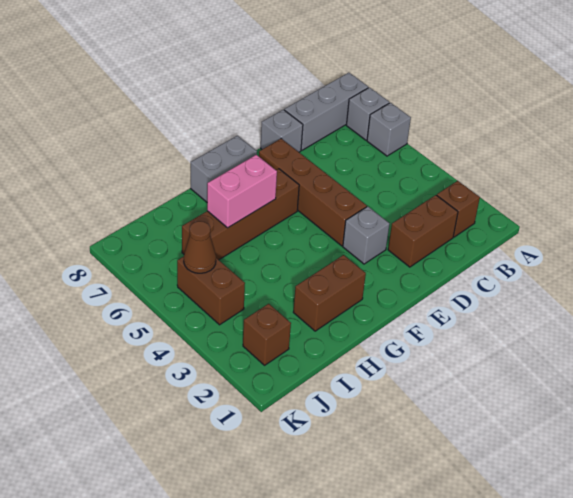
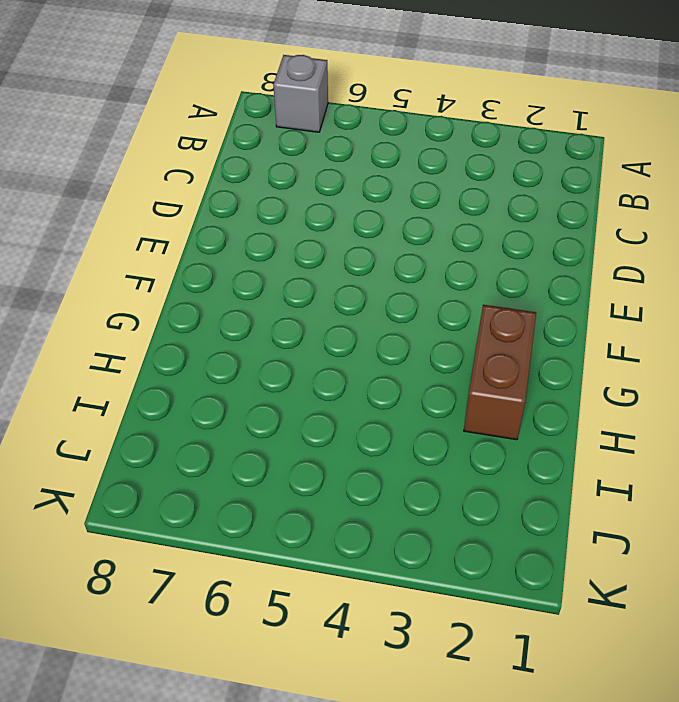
none -> grey brick A6 level 1
none -> grey brick A8:C8 level 1
none -> brown brick B2 level 1

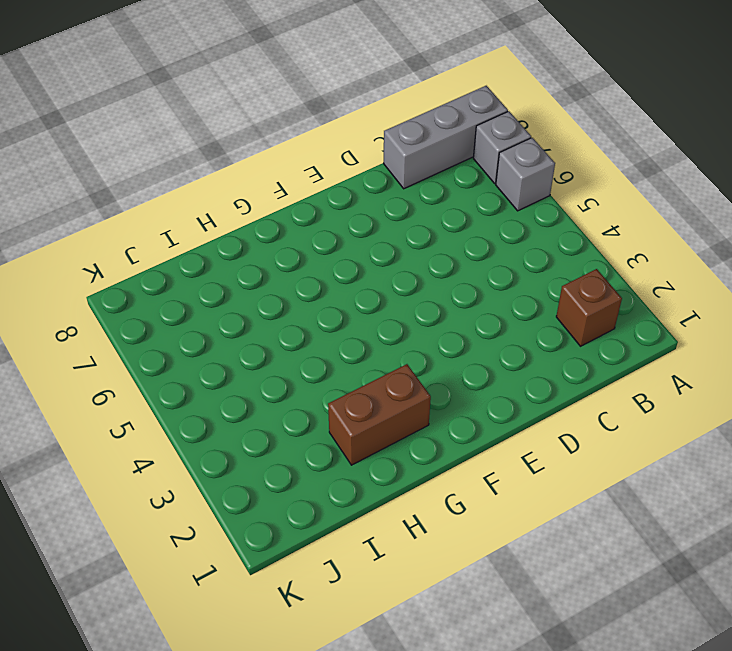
none -> brown brick C2:D2 level 1
none -> grey brick D8 level 1
none -> grey brick E3 level 1

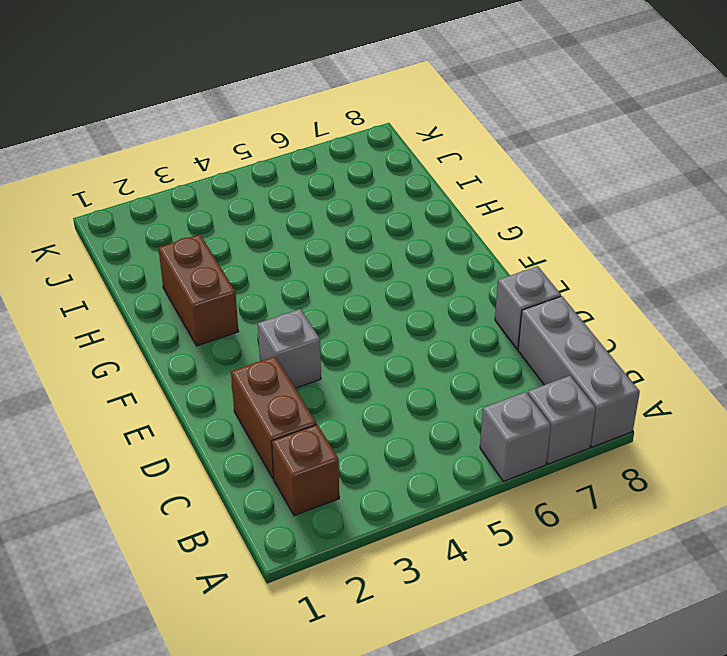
none -> brown brick E4:E7 level 1
none -> brown brick F6:I6 level 1
none -> grey brick F8:G8 level 1

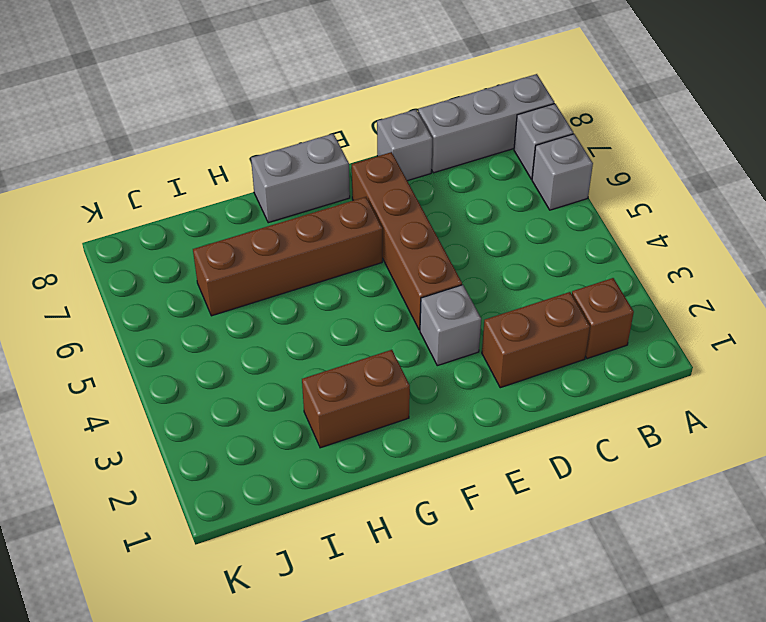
none -> brown brick J2 level 1
none -> brown brick J4:J5 level 1
none -> pink brick G6:H6 level 2

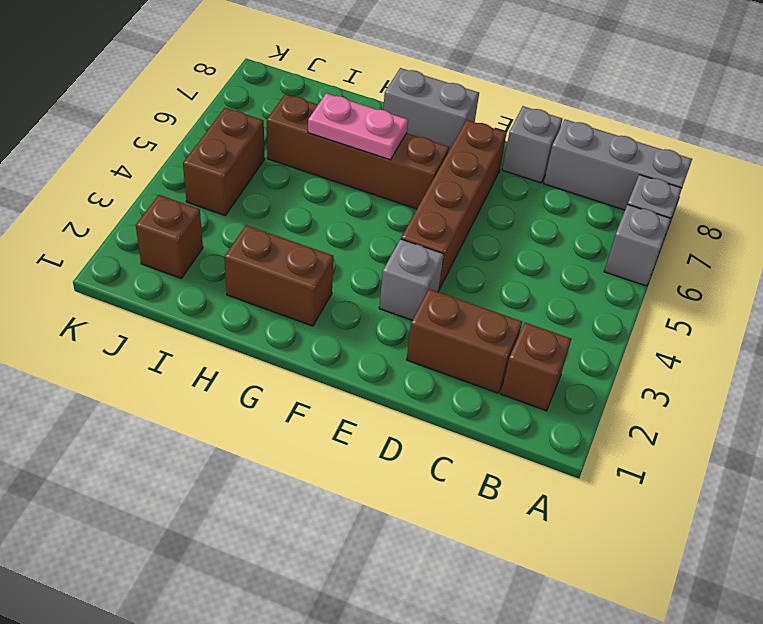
pink plate G6:H6 level 2 -> pink brick G6:H6 level 2
none -> brown cone J5 level 2

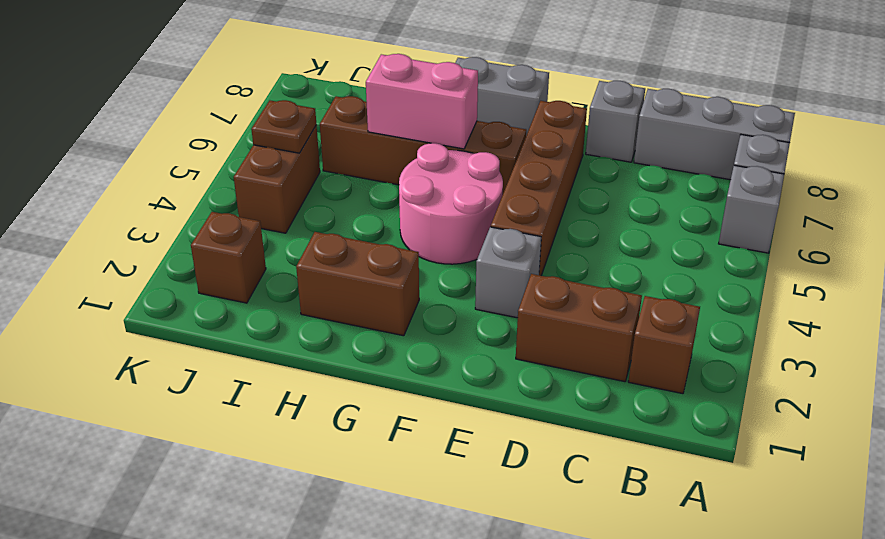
pink round brick F4:G5 level 1 -> none
brown plate J5 level 2 -> brown cone J5 level 2

